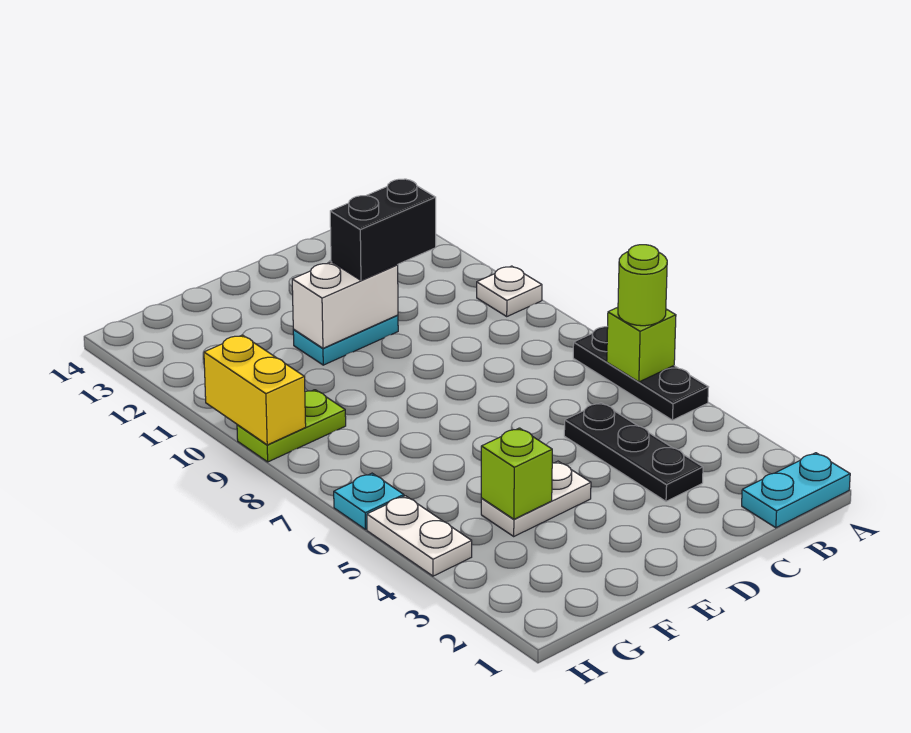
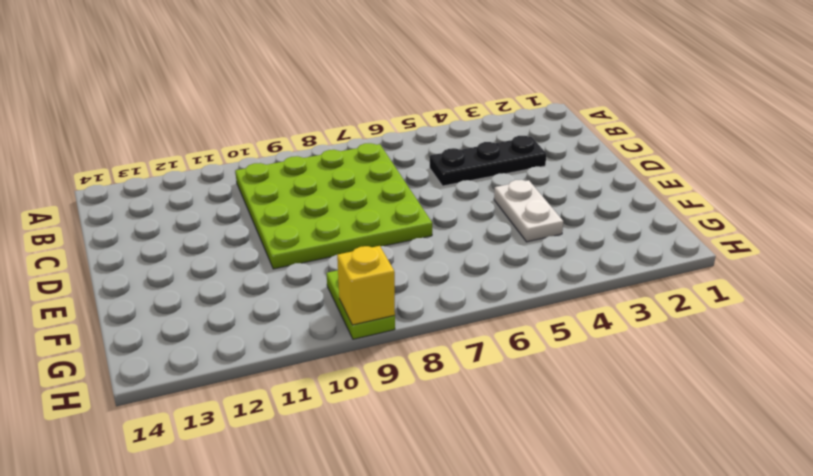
lime plate B7:E10 level 1 -> none
yellow brick H9 level 2 -> yellow brick H9:H10 level 2
none -> cyan plate A1:B1 level 1
none -> black plate A5:A7 level 1
none -> white plate A10 level 1

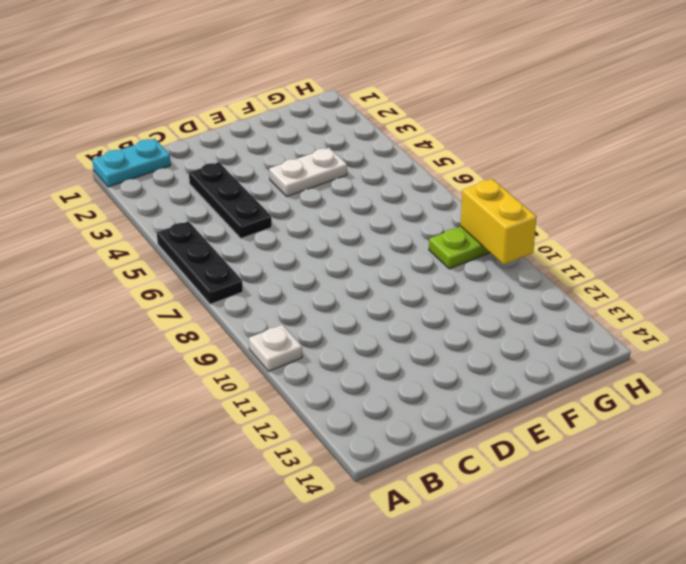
none -> cyan plate D11:E11 level 1
none -> white plate H4:H5 level 1
none -> cyan plate H6 level 1

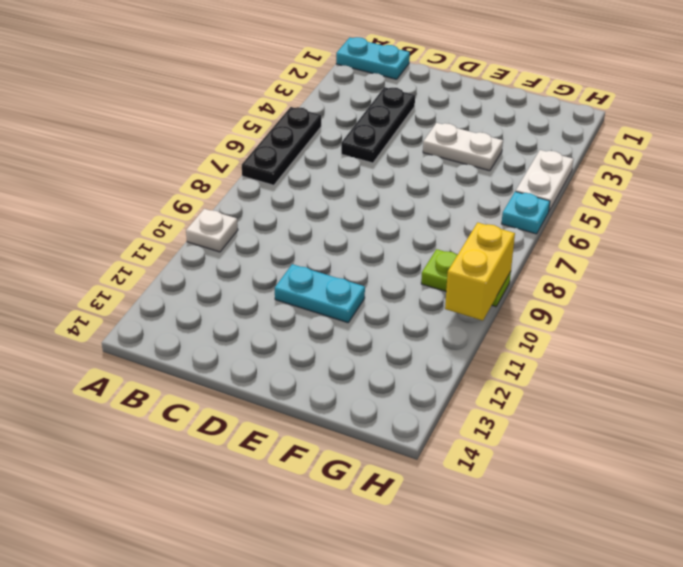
none -> lime brick A6 level 2
none -> white brick D11:E11 level 2
none -> lime brick F4 level 2

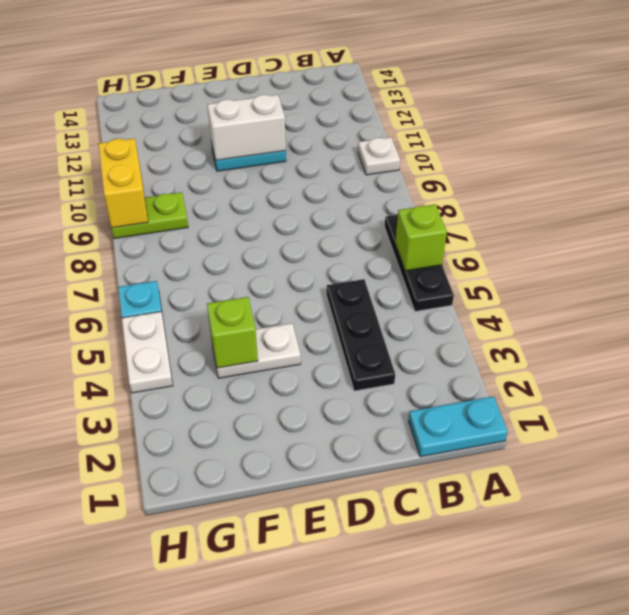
none -> lime round brick A6 level 3
none -> black brick C11:D11 level 3

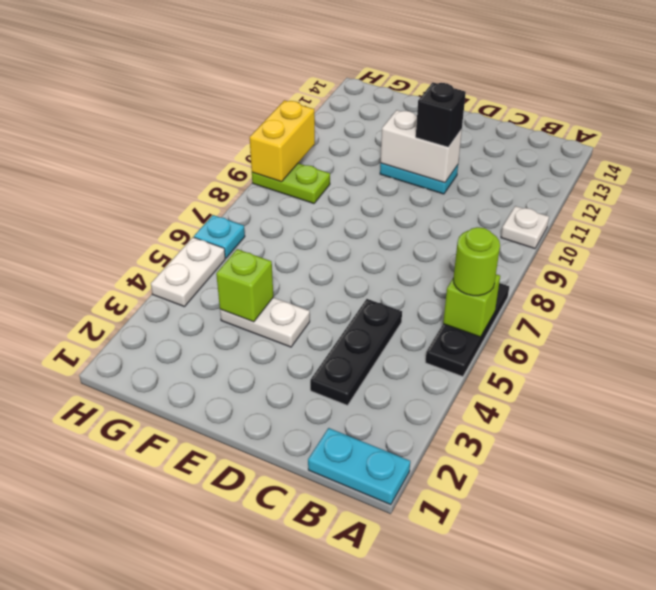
black brick D11 level 3 -> black brick C11:D11 level 3

